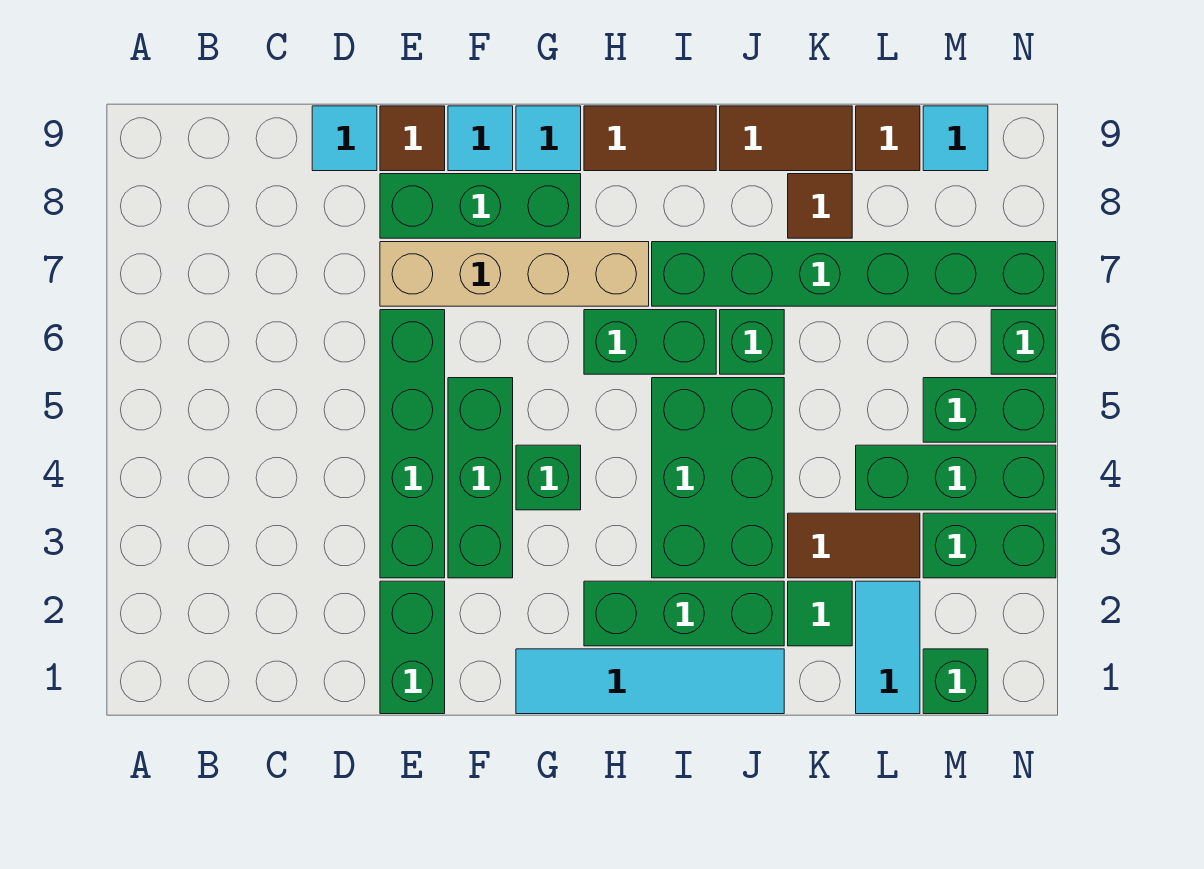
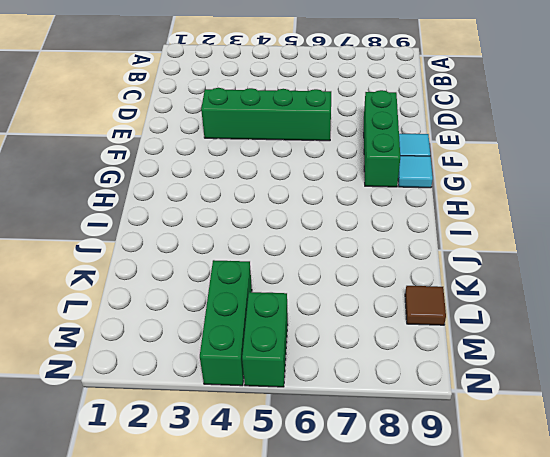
none -> cyan tile D9 level 1
none -> green brick E1:E2 level 1
none -> tan brick E7:H7 level 1

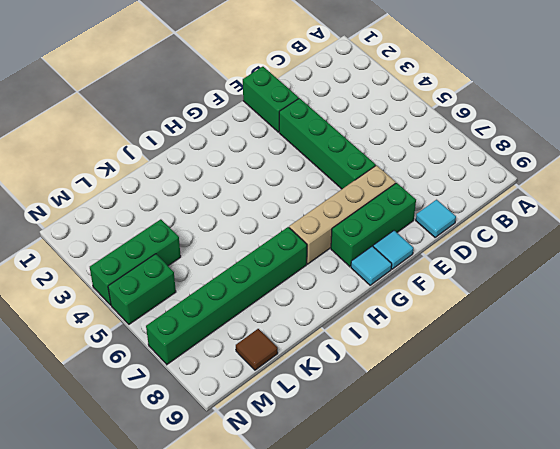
none -> brown tile E9 level 1
none -> green brick F3:F5 level 1
none -> cyan tile G1:J1 level 1

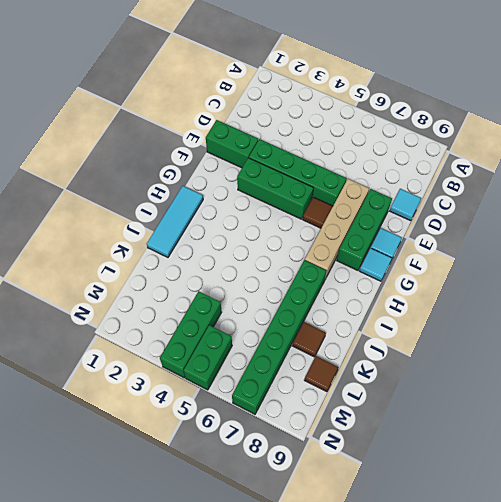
brown tile F6 level 1 -> brown tile E9 level 1
cyan tile H1:J1 level 1 -> cyan tile G1:J1 level 1
none -> green brick G4 level 1
none -> green brick H2:J2 level 1
none -> green brick H6:I6 level 1

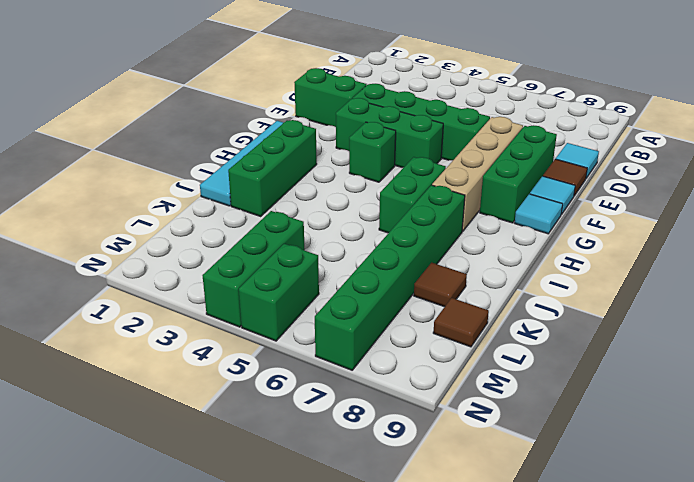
none -> brown tile H9:I9 level 1
none -> green brick I3:J5 level 1
none -> green brick J6 level 1

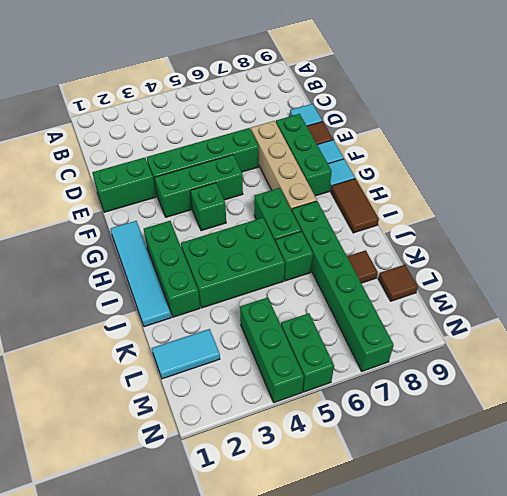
none -> brown tile J9:K9 level 1
none -> green tile K2 level 1
none -> brown tile K3:L3 level 1

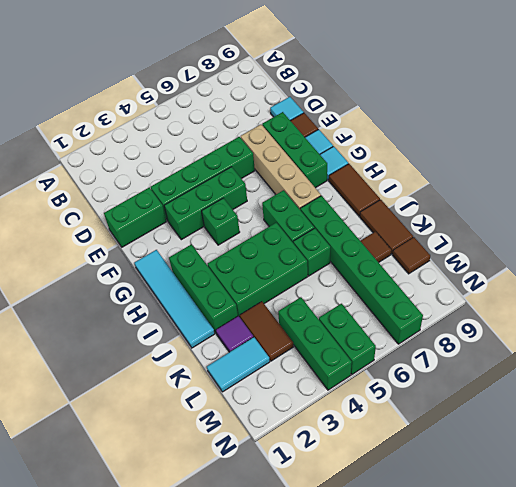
purple tile K2 level 1 -> green tile K2 level 1
none -> green brick M1 level 1
none -> green brick M3:N3 level 1
none -> cyan tile M9 level 1

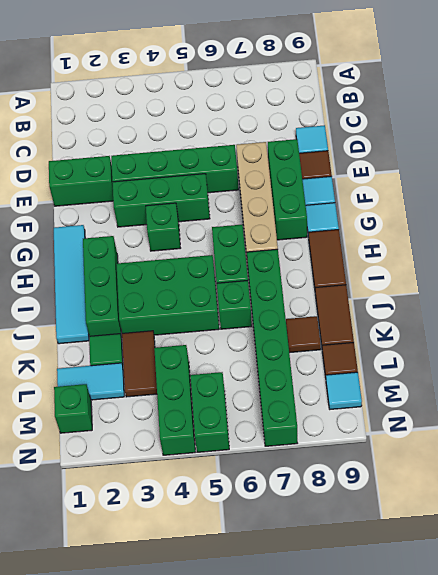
none -> green brick M3:N3 level 1
none -> green brick N6 level 1

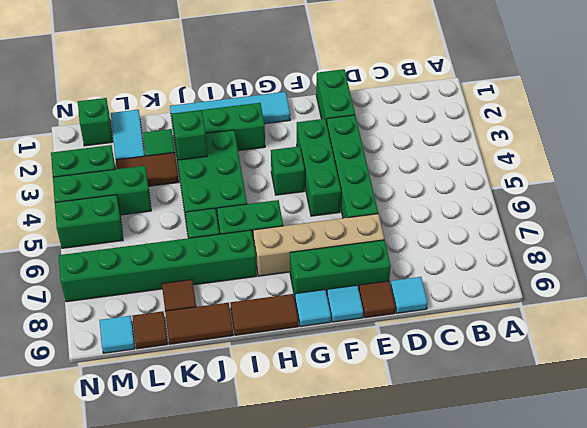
green brick J3 level 2 -> green brick N6 level 1

